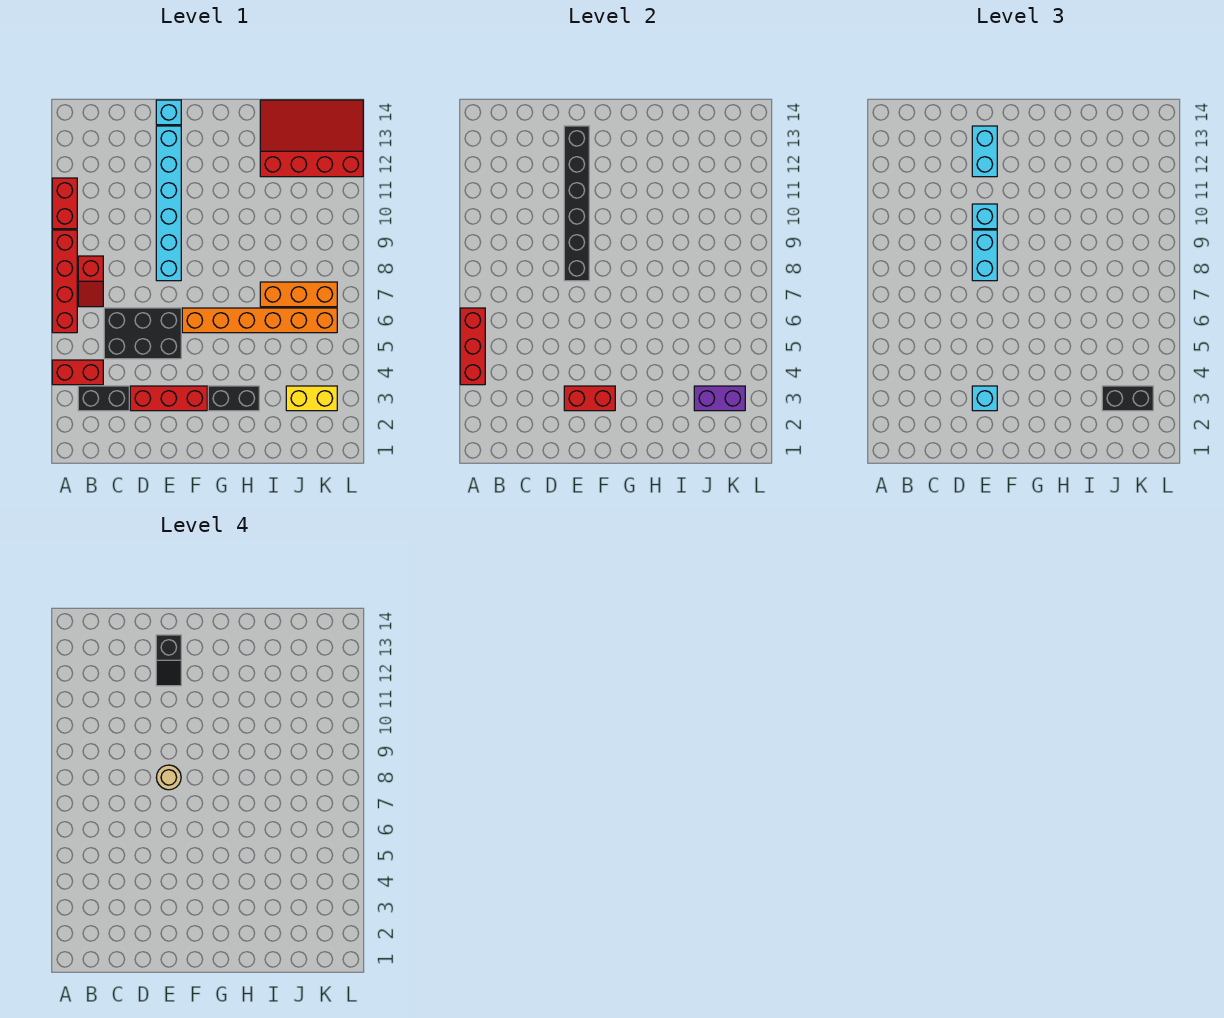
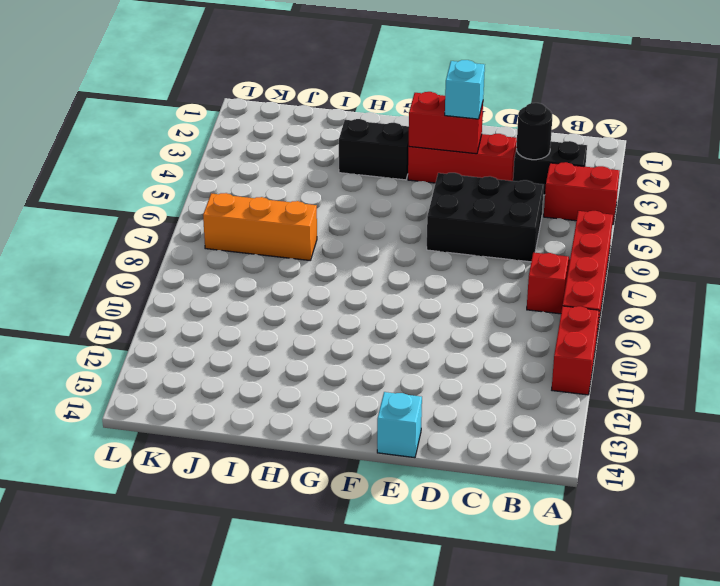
black round brick C3 level 2 -> none
none -> cyan brick E8:E13 level 1
none -> orange brick F6:K6 level 1
none -> red slope I12:L14 level 1 top 12

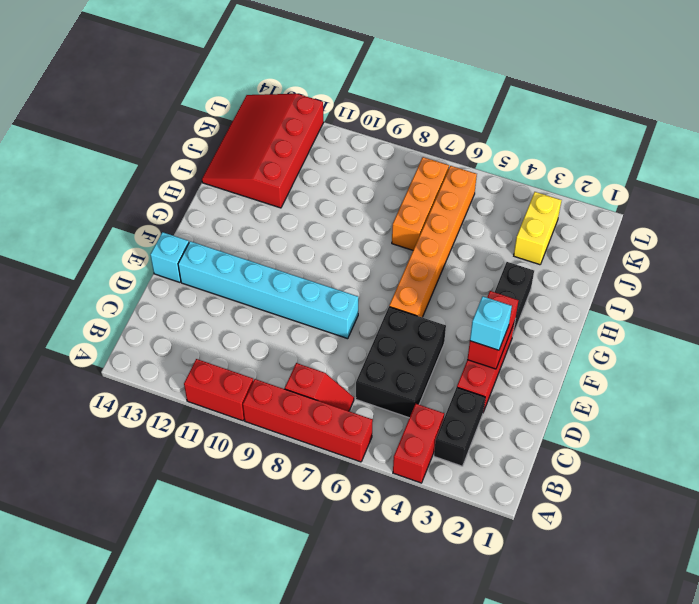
none -> red brick A4:A6 level 2
none -> black brick E8:E13 level 2
none -> purple brick J3:K3 level 2

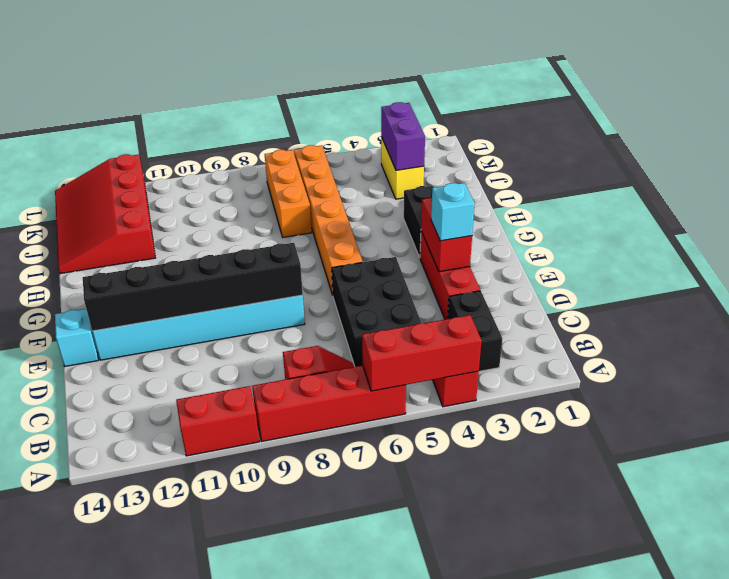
none -> cyan brick E8:E9 level 3
none -> cyan brick E10 level 3
none -> cyan brick E12:E13 level 3

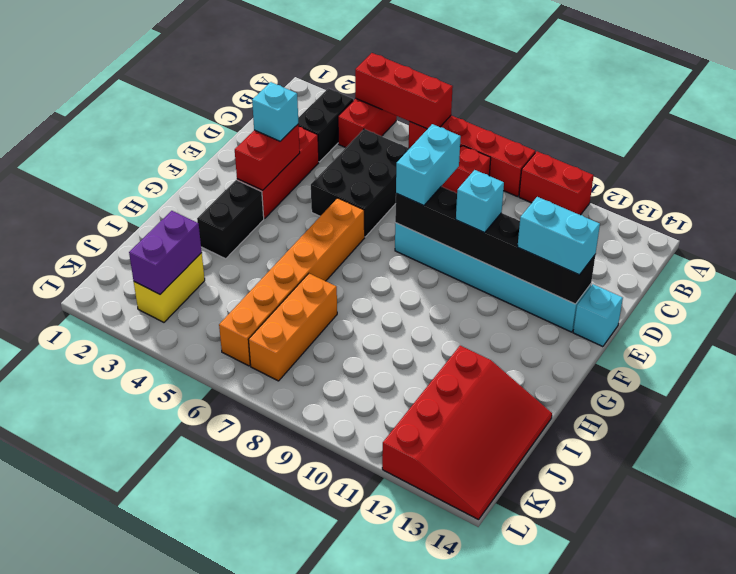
cyan brick D8:E8 level 3 -> cyan brick E8:E9 level 3
none -> black brick J3:K3 level 3
none -> tan round brick E8 level 4
none -> black slope E12:E13 level 4 top 13

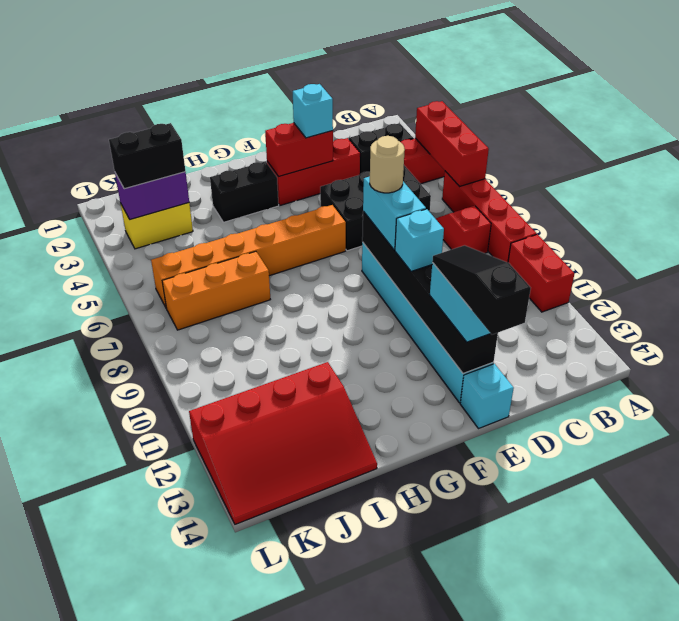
black slope E12:E14 level 4 top 14 -> black slope E12:E13 level 4 top 13

